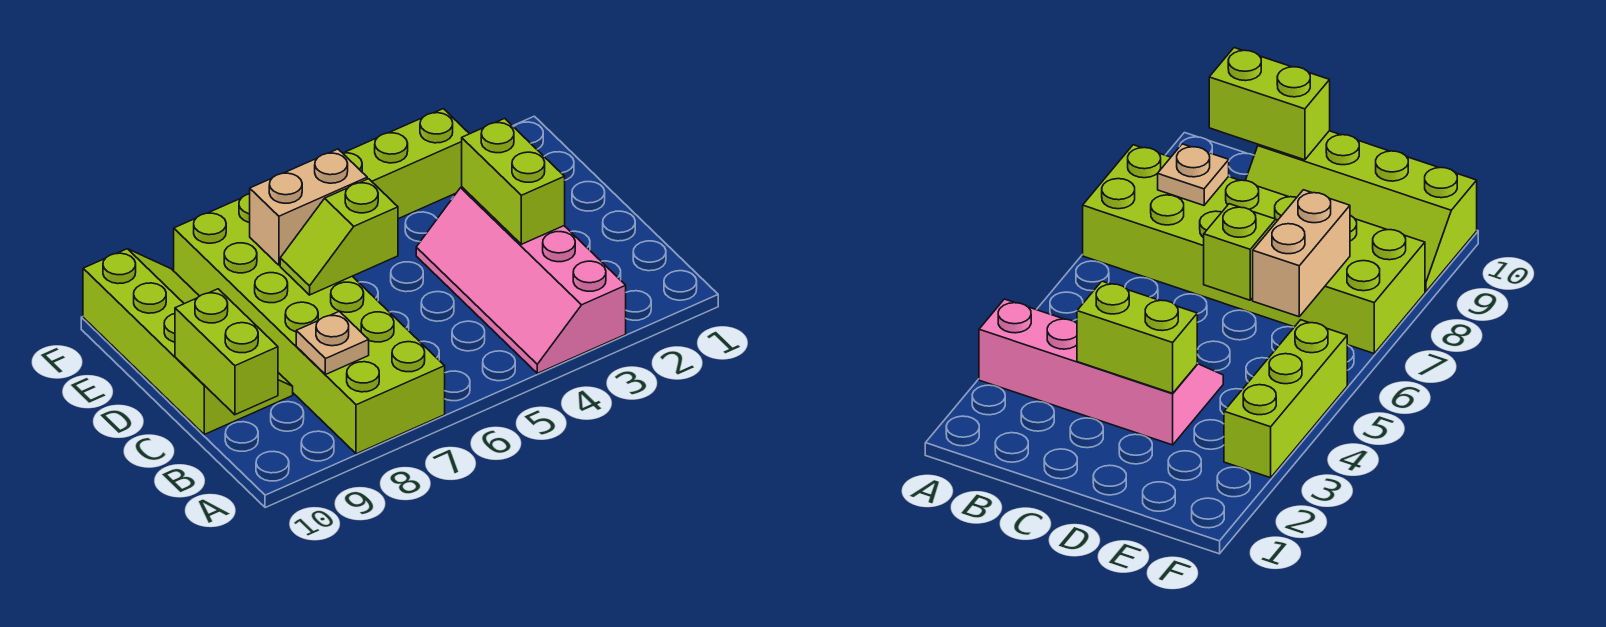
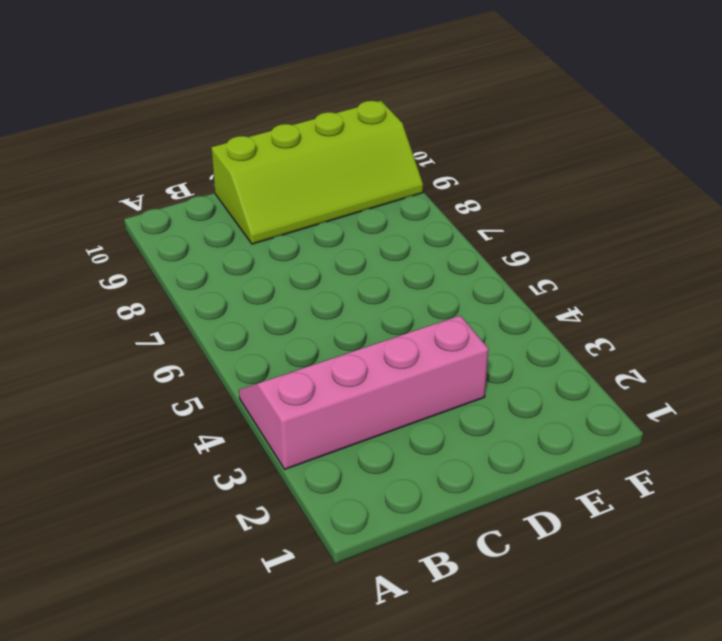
none -> lime brick A7:F8 level 1
none -> lime brick F3:F5 level 1

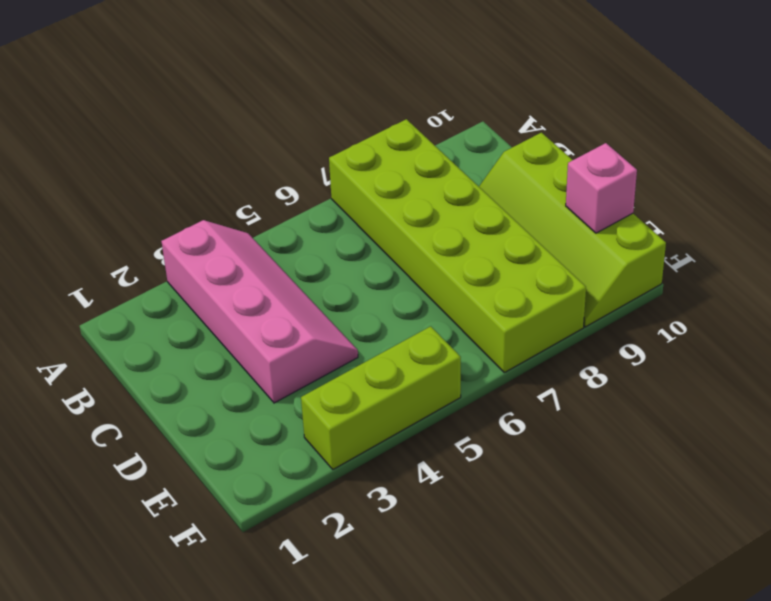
pink brick E10 level 2 -> none
none -> tan plate B8 level 2
none -> lime brick B10:C10 level 2

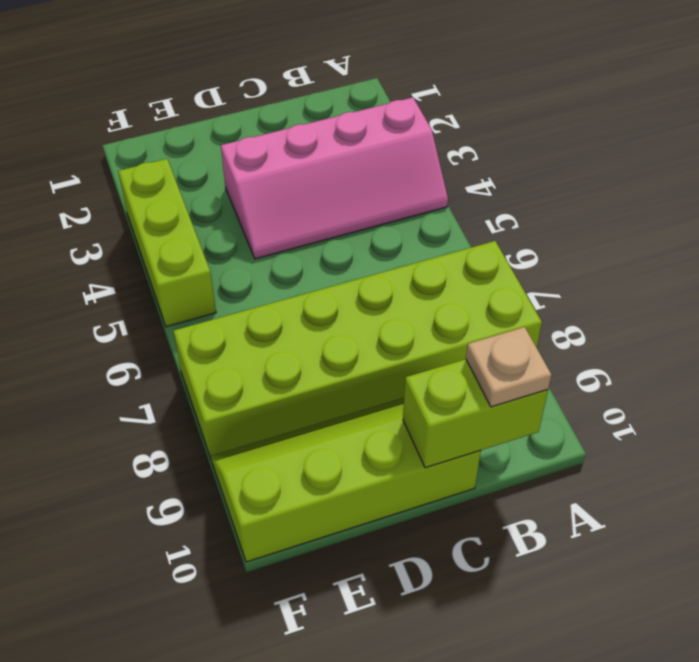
tan plate B10 level 3 -> tan plate B8 level 2
none -> lime brick C3:D3 level 2
none -> lime slope D6:D7 level 2 top 6

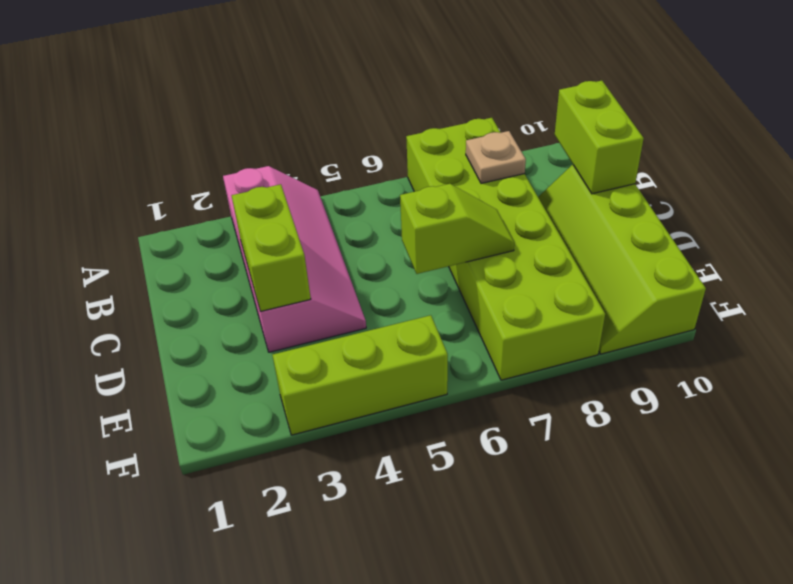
none -> tan brick E6:E7 level 2

